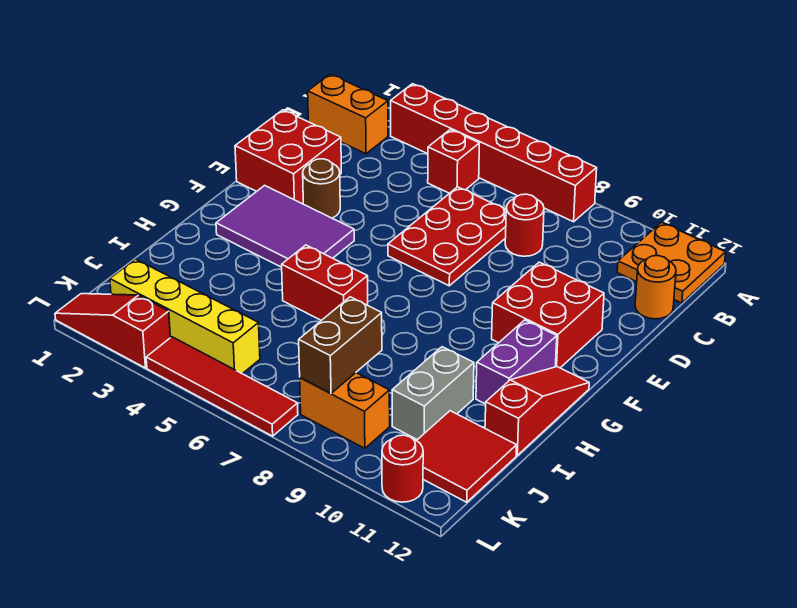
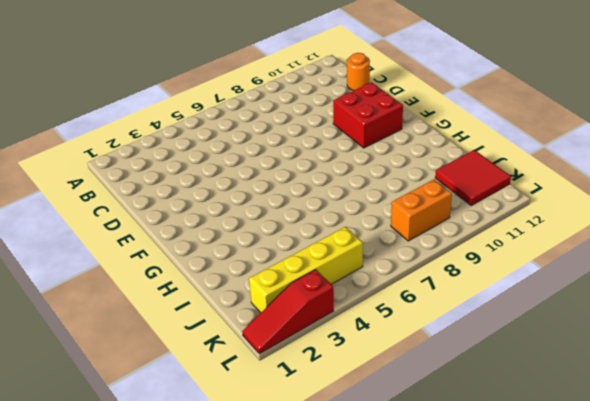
none -> red brick A3:A8 level 1
none -> orange plate A11:B12 level 1
none -> orange brick B1:B2 level 1

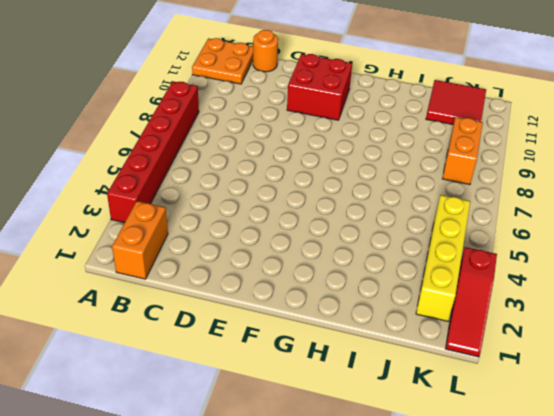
none -> red brick B5 level 1
none -> red plate C6:E7 level 1
none -> red round brick C8 level 1

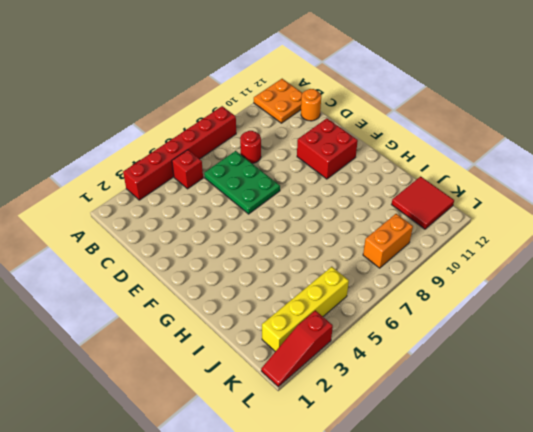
green plate C6:E7 level 1 -> red plate C6:E7 level 1
none -> orange brick B1:B2 level 1
none -> red brick D1:E2 level 1
none -> brown round brick E3 level 1

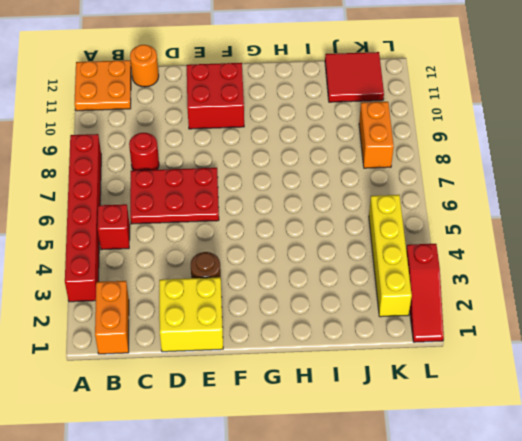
yellow brick D1:E2 level 1 -> red brick D1:E2 level 1
none -> purple tile F2:G4 level 1
none -> purple brick G11:H11 level 1
none -> red slope G12:I12 level 1 top I

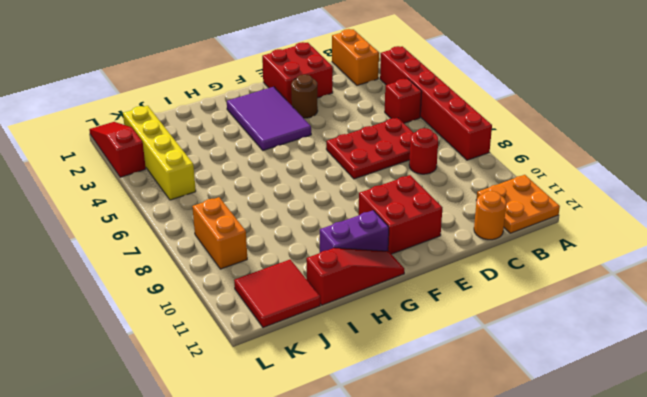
none -> red brick H5:H6 level 1
none -> grey brick I10:J10 level 1
none -> red tile L4:L7 level 1

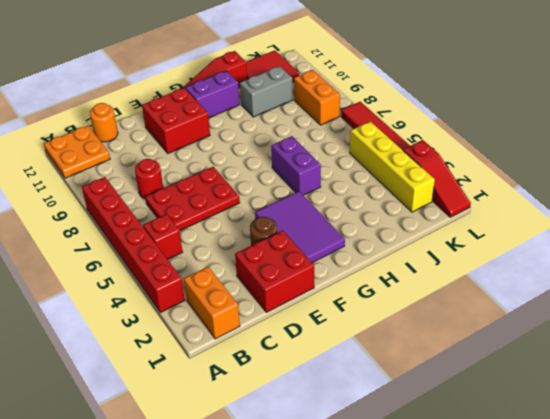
purple brick H5:H6 level 1 -> red brick H5:H6 level 1
none -> red round brick L11 level 1
none -> brown brick J8:K8 level 2

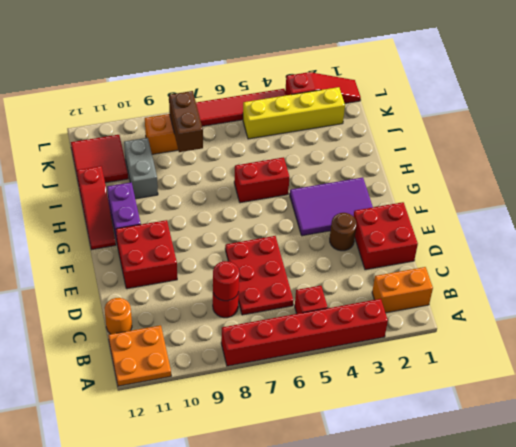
red round brick C8 level 2 -> red round brick L11 level 1

